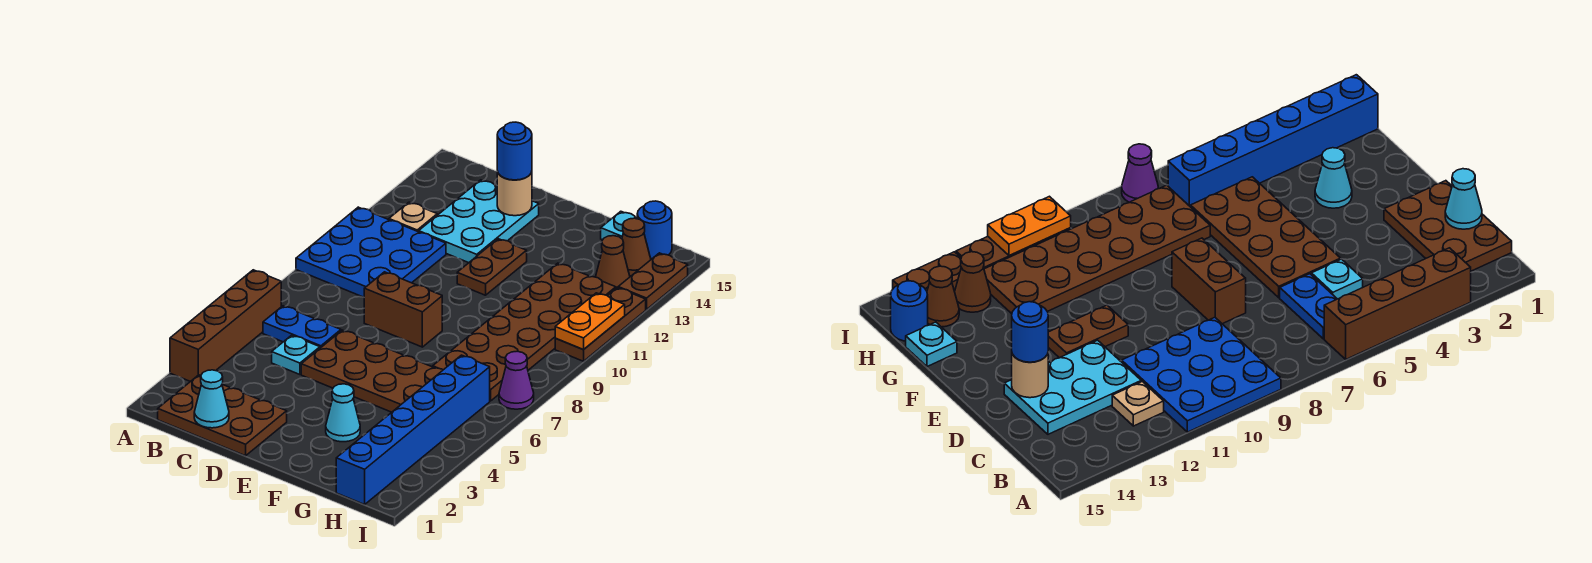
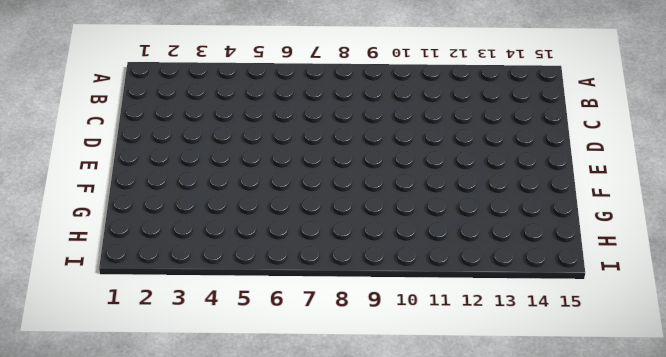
none -> brown brick A3:A6 level 1
none -> blue plate A9:C11 level 1
none -> brown plate B1:D2 level 1

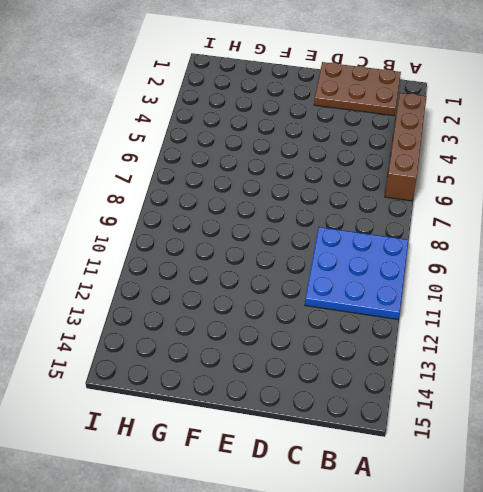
none -> blue plate B6:C6 level 1
none -> tan plate B12 level 1
none -> cyan plate C5 level 1

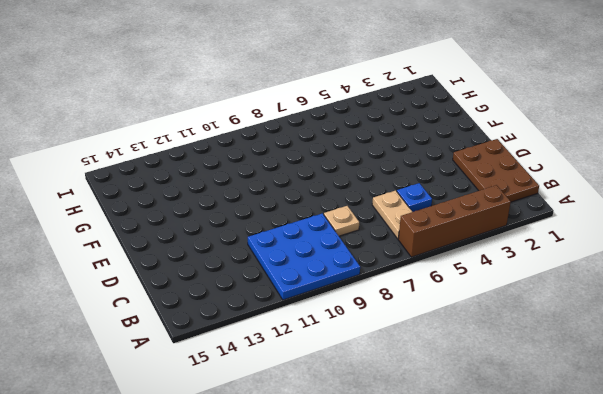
tan plate B6:C6 level 1 -> blue plate B6:C6 level 1
blue plate C5 level 1 -> cyan plate C5 level 1
tan plate C8 level 1 -> tan plate B12 level 1
none -> cyan plate C12:D14 level 1
none -> brown plate D5:G6 level 1
none -> brown brick D8:E8 level 1

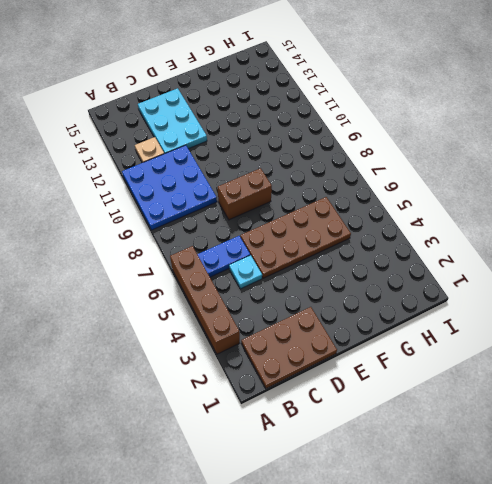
none -> brown plate E11:E12 level 1
none -> cyan cone F3 level 1
none -> brown plate G7:H12 level 1

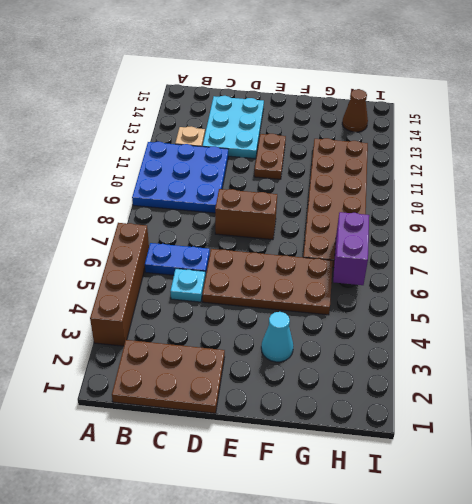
purple brick H6:H7 level 2 -> none
none -> cyan plate G15 level 1
none -> blue brick H1:H6 level 1
none -> brown cone H13 level 1

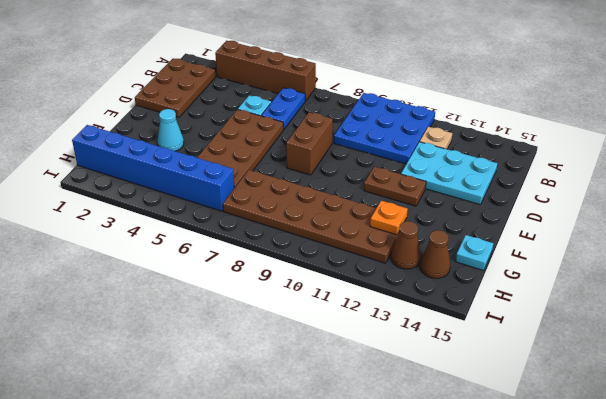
orange plate G12 level 2 -> none
none -> blue round brick H15 level 1
none -> purple cone I7 level 1
none -> brown plate I10:I12 level 1

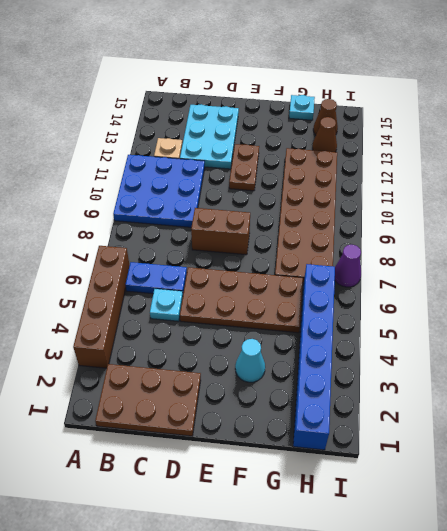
none -> blue round brick H15 level 1
none -> brown plate I10:I12 level 1
none -> brown plate I13:I14 level 1

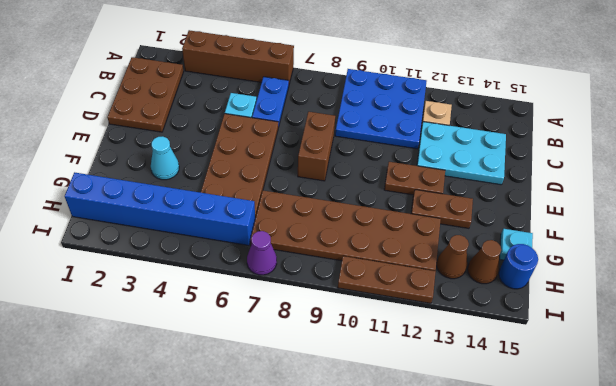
brown plate F12:F13 level 1 -> brown plate I13:I14 level 1
none -> cyan cone C1 level 2
none -> tan round brick D14 level 2
none -> orange plate I10:I11 level 2

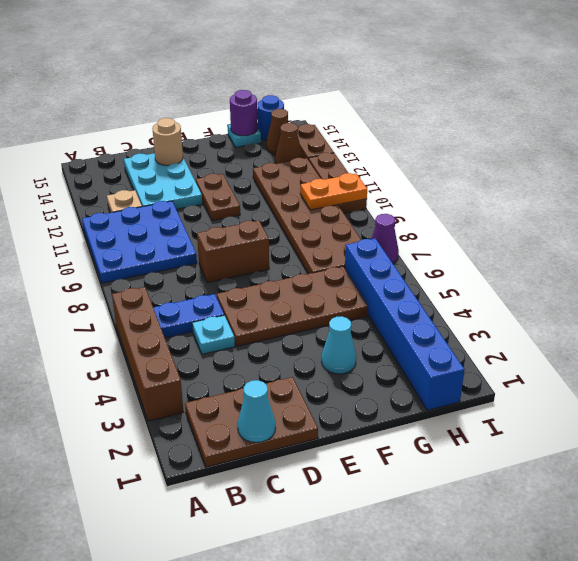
purple round brick G15 level 2 -> none
orange plate H10:I10 level 2 -> orange plate I10:I11 level 2
none -> blue round brick D14 level 3

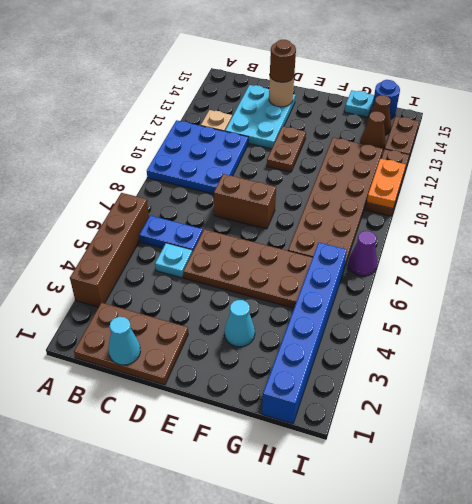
brown round brick D14 level 3 -> blue round brick D14 level 3

